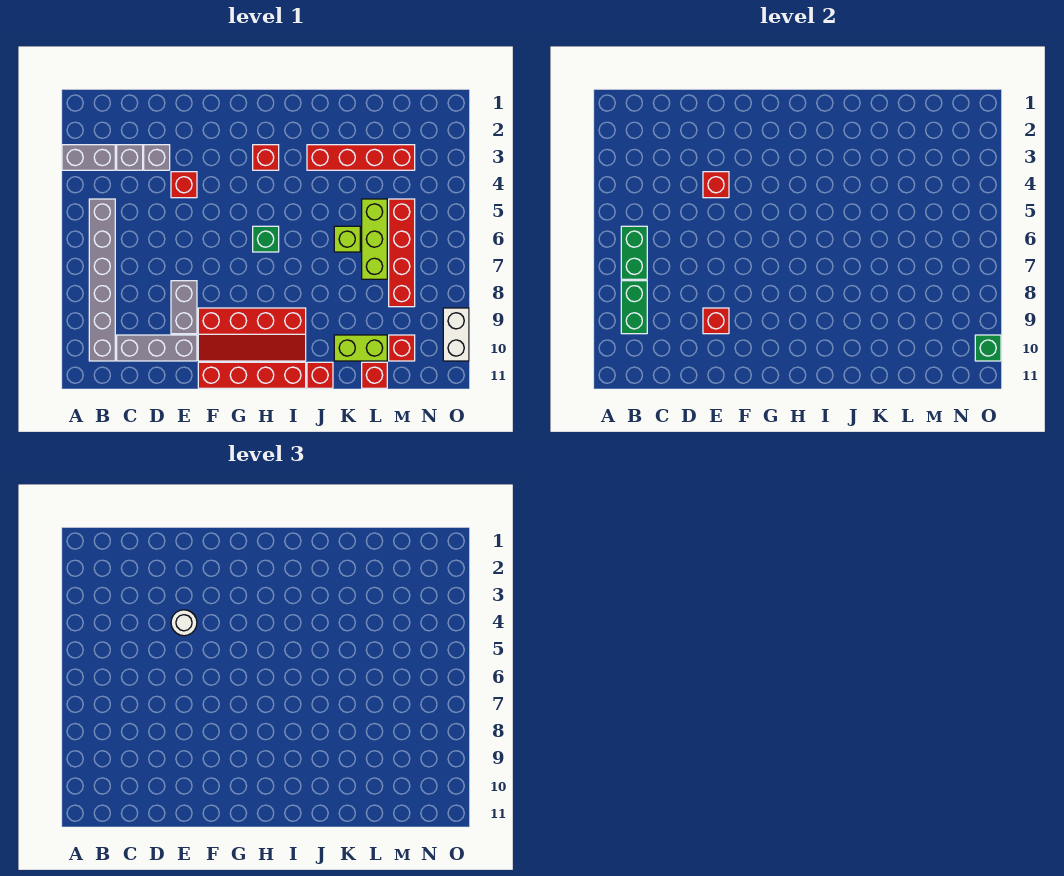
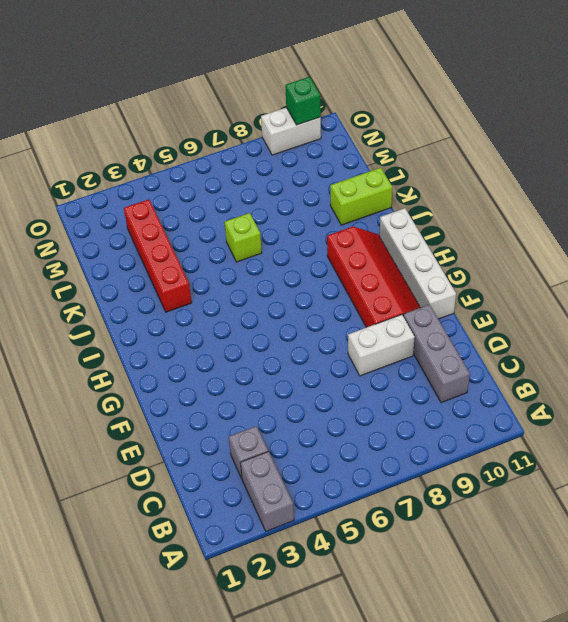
white brick E8:E9 level 1 -> grey brick E8:E9 level 1
white brick F11:I11 level 1 -> red brick F11:I11 level 1
lime brick K10:K11 level 1 -> lime brick K10:L10 level 1
none -> grey brick B5:B10 level 1
none -> grey brick D3 level 1
none -> red brick E4 level 1

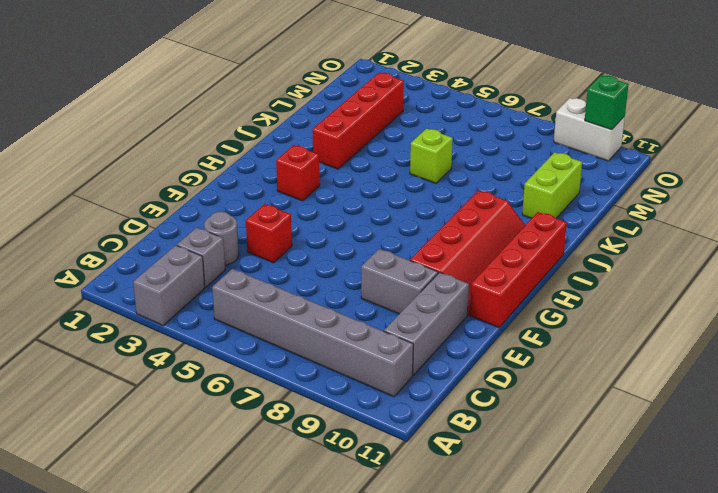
grey round brick D3 level 1 -> grey brick D3 level 1
none -> green brick H6 level 1
none -> red brick J11 level 1
none -> lime brick L5:L7 level 1

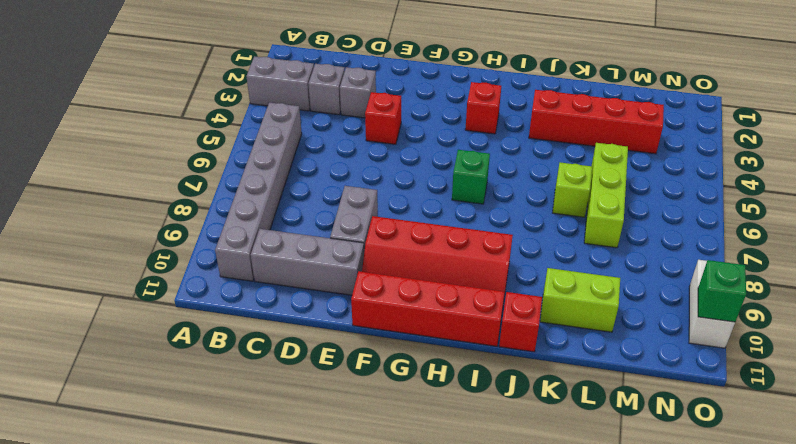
none -> red brick L11 level 1
none -> red brick M5:M8 level 1
none -> red brick M10 level 1

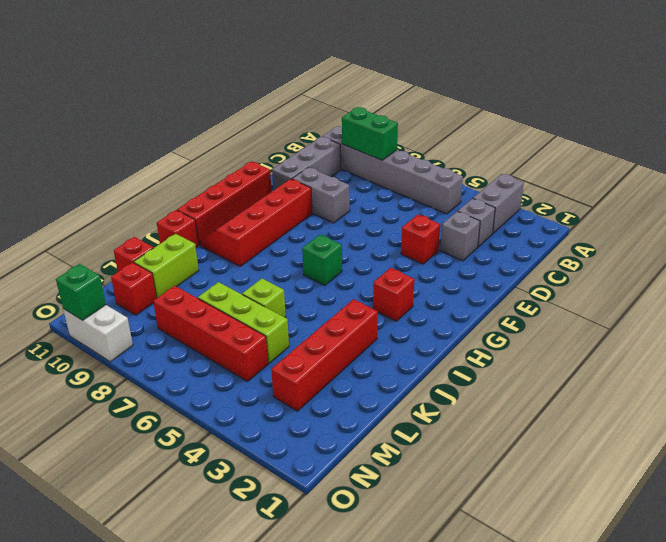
none -> green brick B6:B7 level 2
none -> red brick E4 level 2
none -> red brick E9 level 2

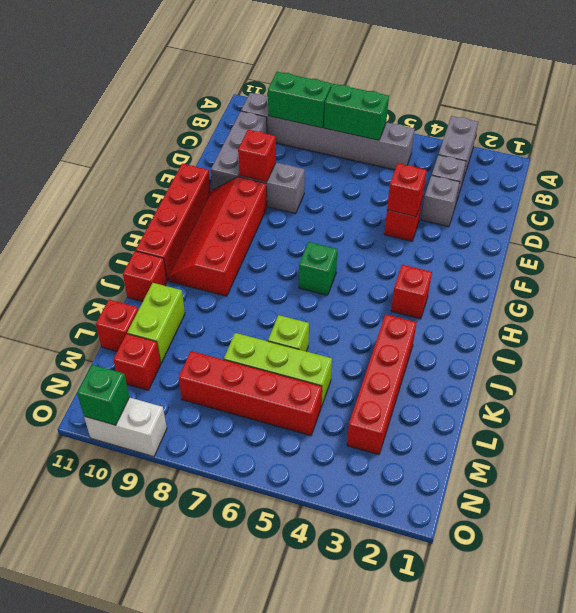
none -> white round brick E4 level 3

